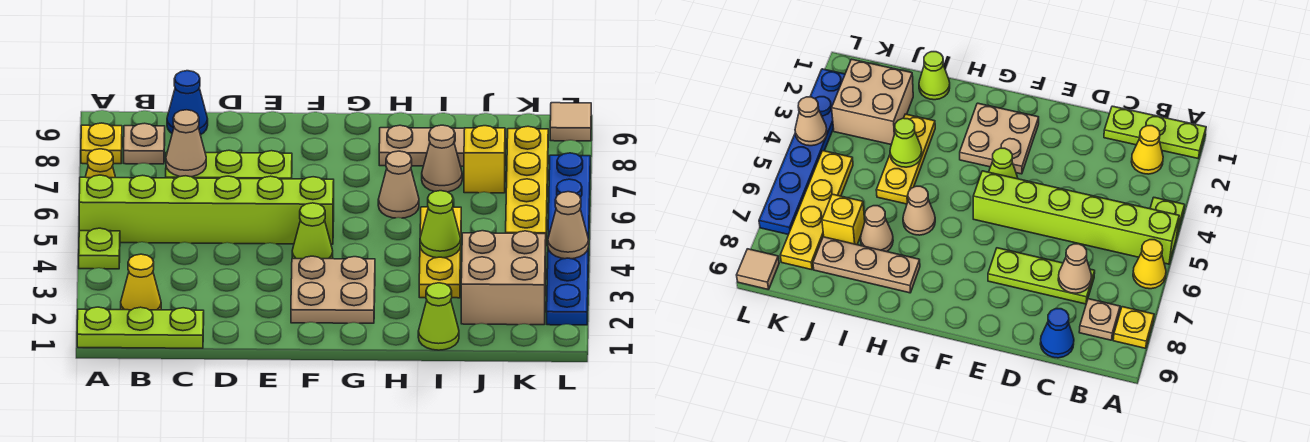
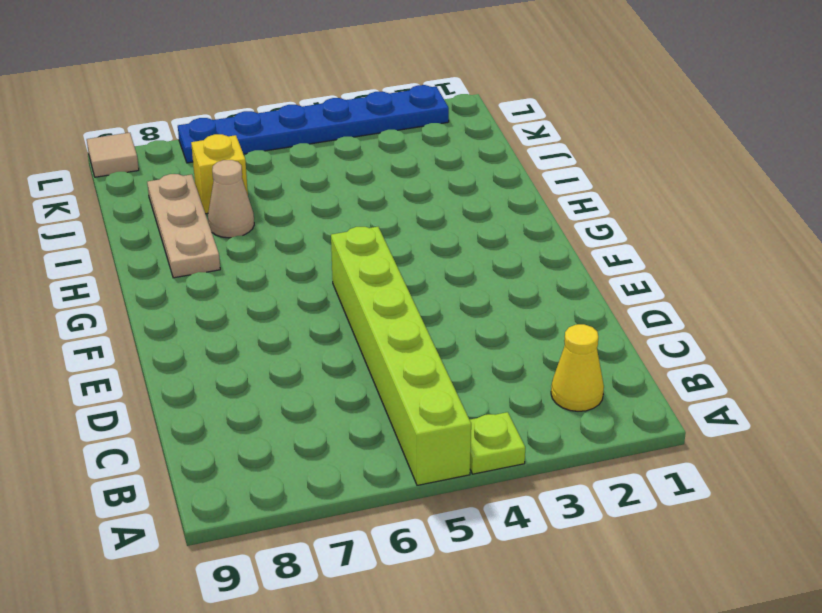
none -> lime plate A1:C1 level 1
none -> yellow cone A6 level 1
none -> yellow plate A8 level 1

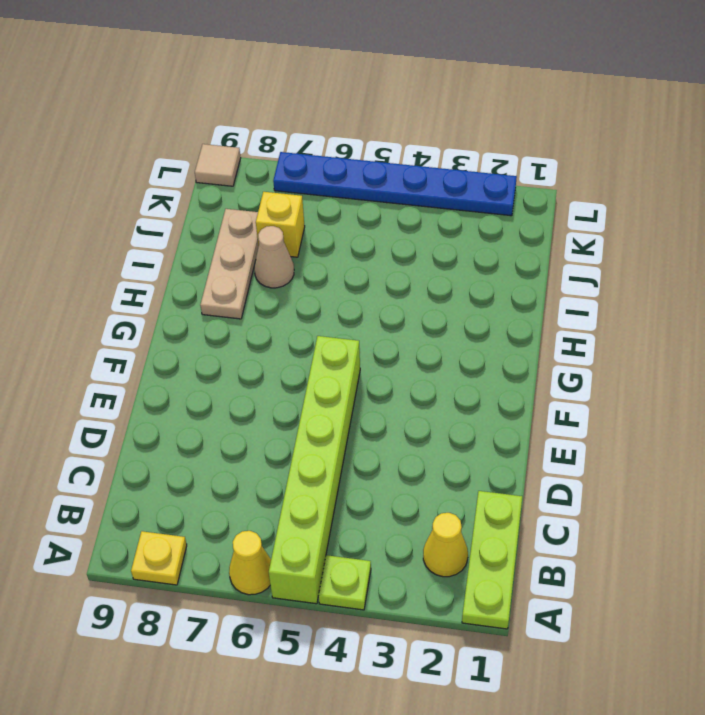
none -> tan plate B8 level 1
none -> lime plate C7:E7 level 1
none -> blue cone C9 level 1

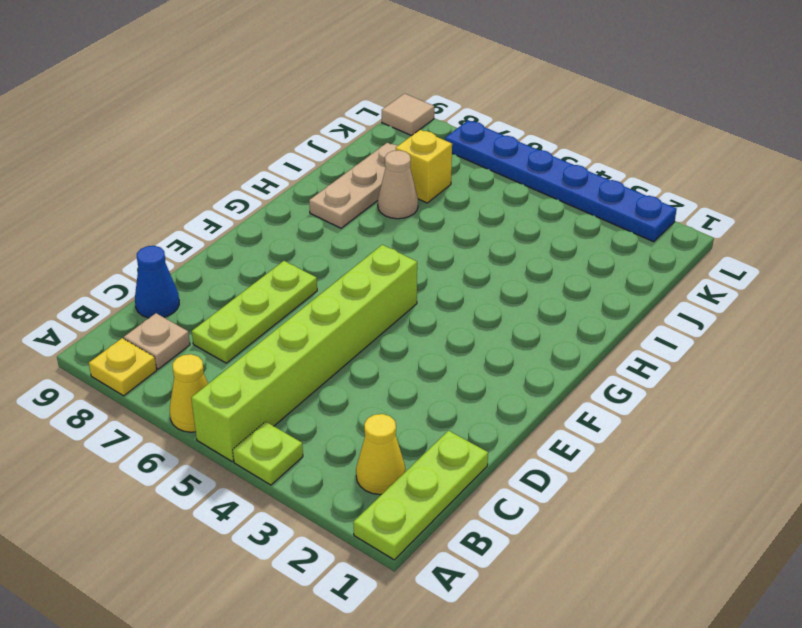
none -> tan plate F2:G3 level 1
none -> lime cone F4 level 1
none -> tan cone H6 level 1

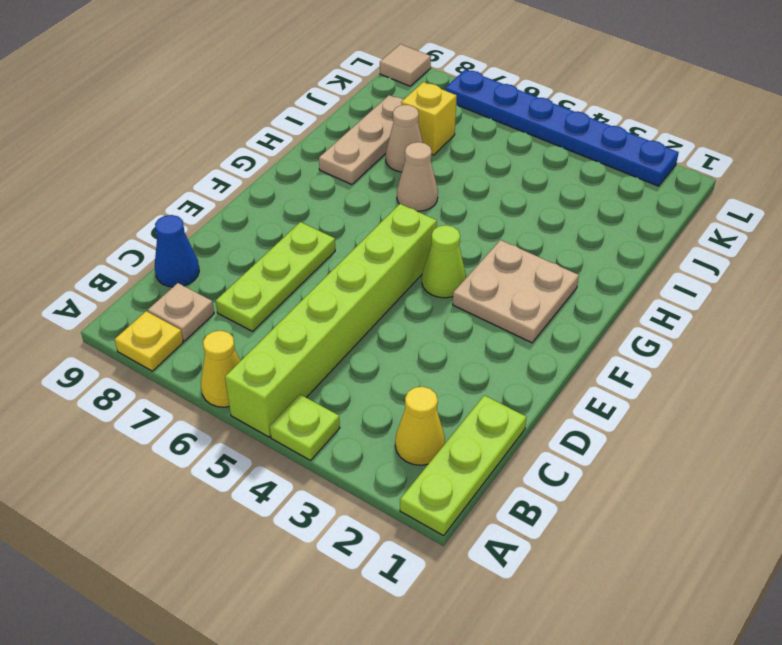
none -> lime cone I1 level 1
none -> yellow plate I3:I5 level 1
none -> tan brick J2:K3 level 1

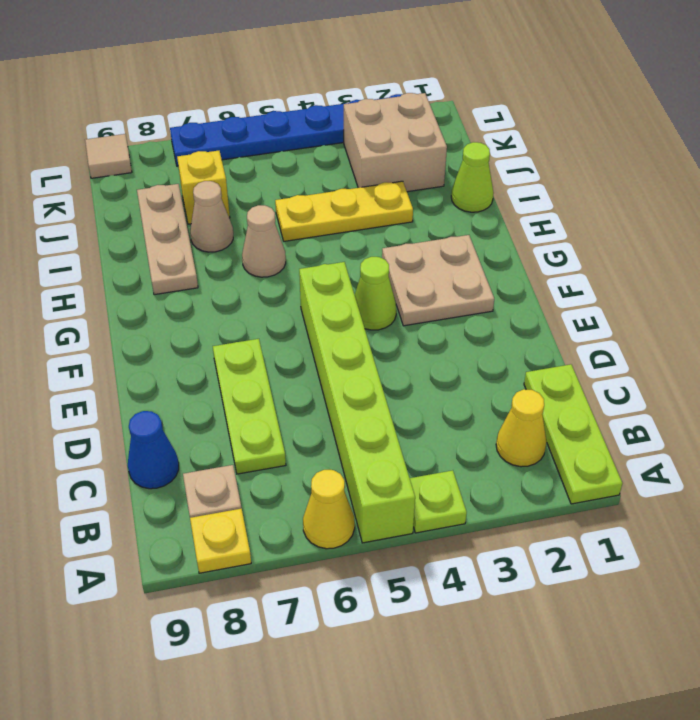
none -> yellow plate K5:K8 level 1
none -> tan cone C7 level 2
none -> lime cone I4 level 2

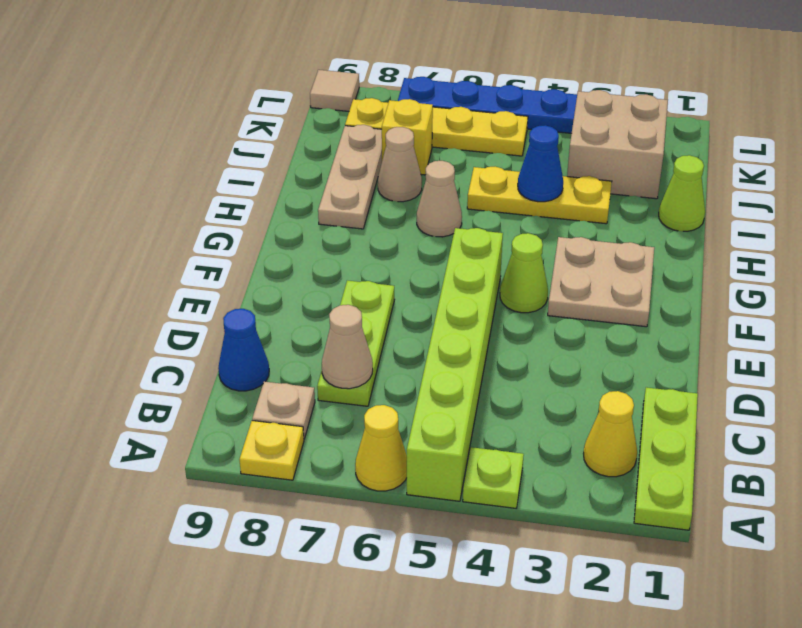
blue cone I4 level 2 -> lime cone I4 level 2
none -> tan cone L4 level 2

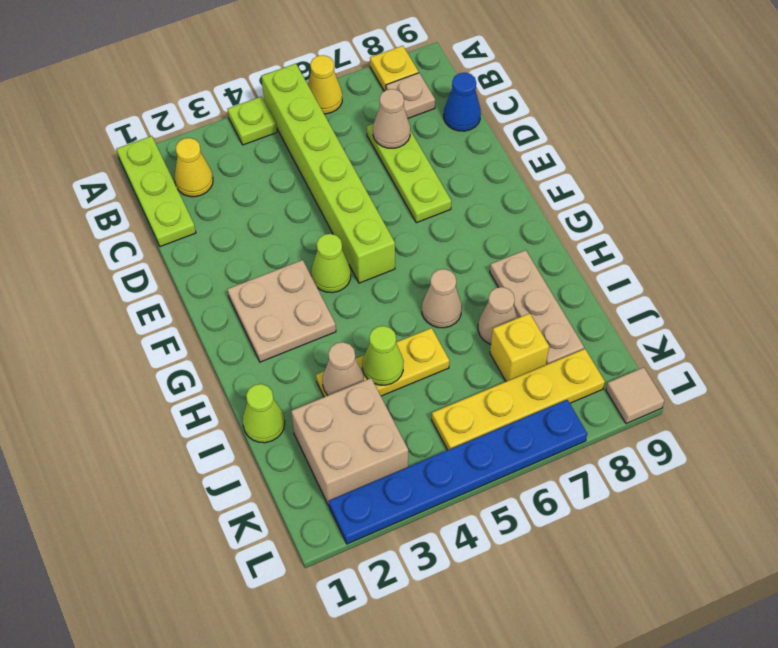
tan cone I3 level 2 -> tan cone L4 level 2

